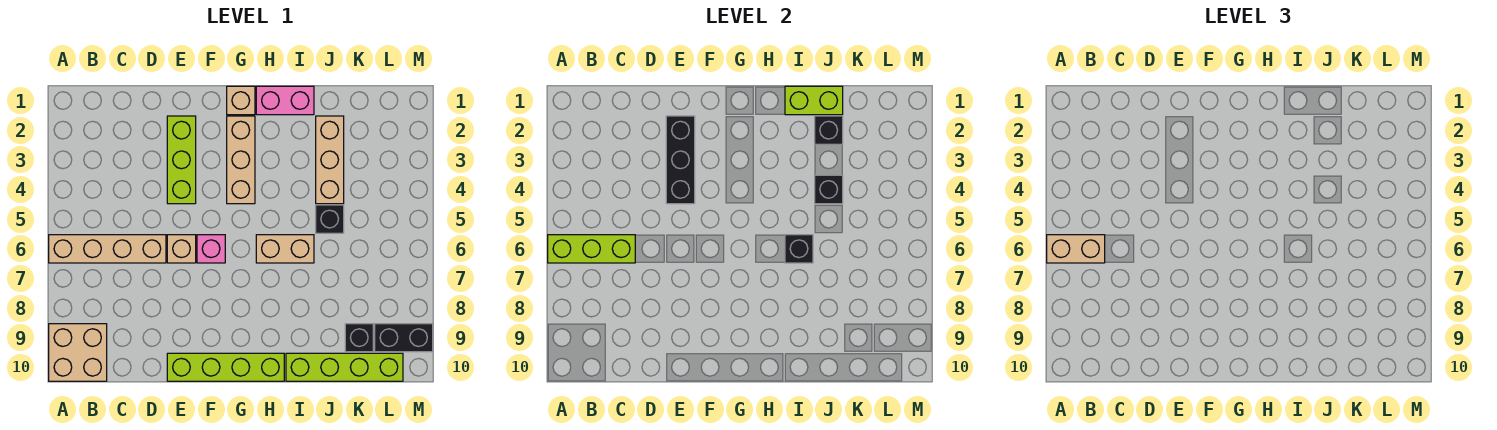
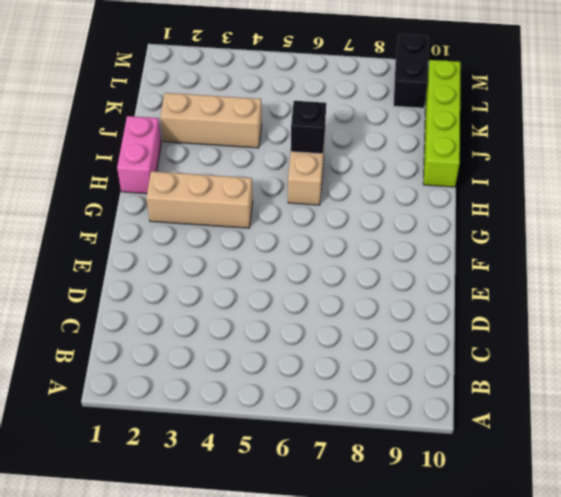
none -> tan brick A6:D6 level 1
none -> tan brick A9:B10 level 1
none -> lime brick E2:E4 level 1

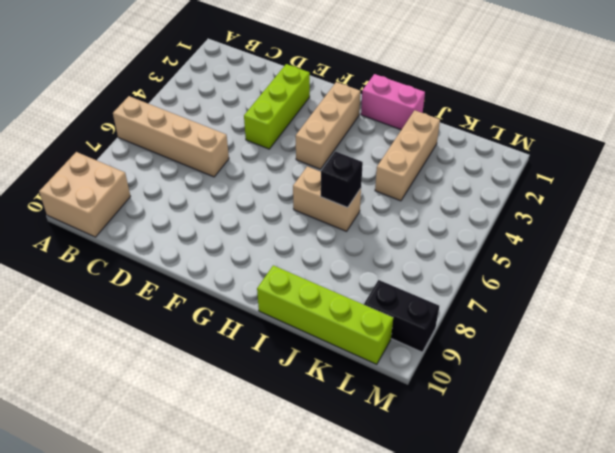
none -> tan brick E6 level 1
none -> lime brick E10:H10 level 1
none -> pink brick F6 level 1

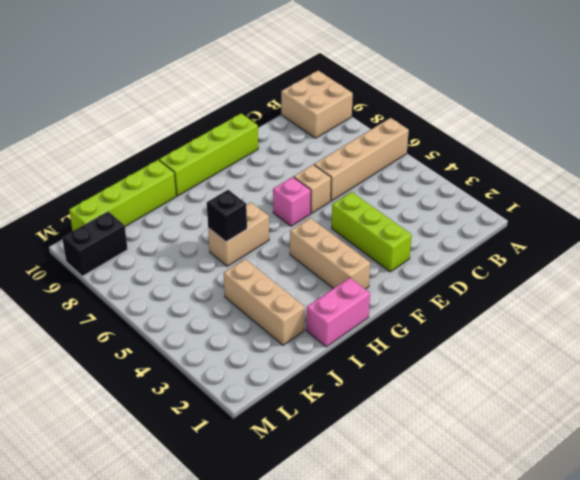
none -> tan brick G1 level 1
none -> black brick J5 level 1
none -> black brick K9 level 1

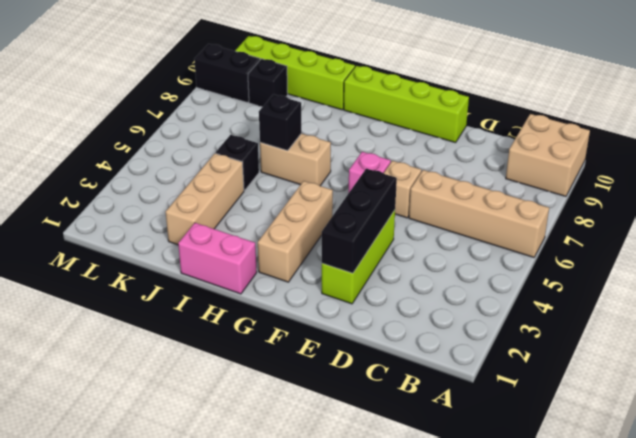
none -> tan brick G1 level 1
none -> lime brick A6:C6 level 2
none -> lime brick I1:J1 level 2

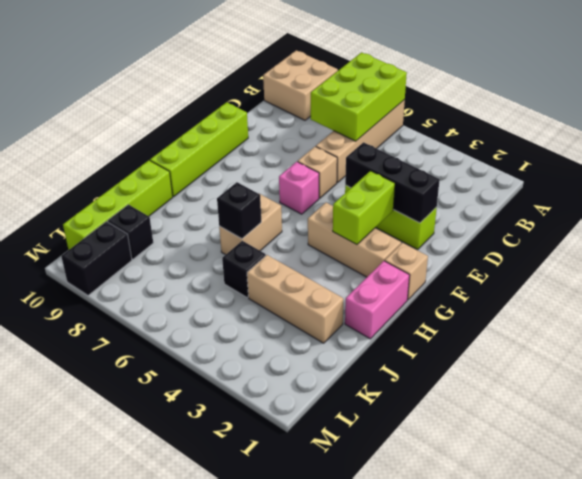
lime brick A6:C7 level 2 -> lime brick A6:C6 level 2
lime brick F3:G3 level 2 -> lime brick I1:J1 level 2
none -> black brick J2 level 2
none -> black brick J4 level 2
none -> tan brick A6:B6 level 3

